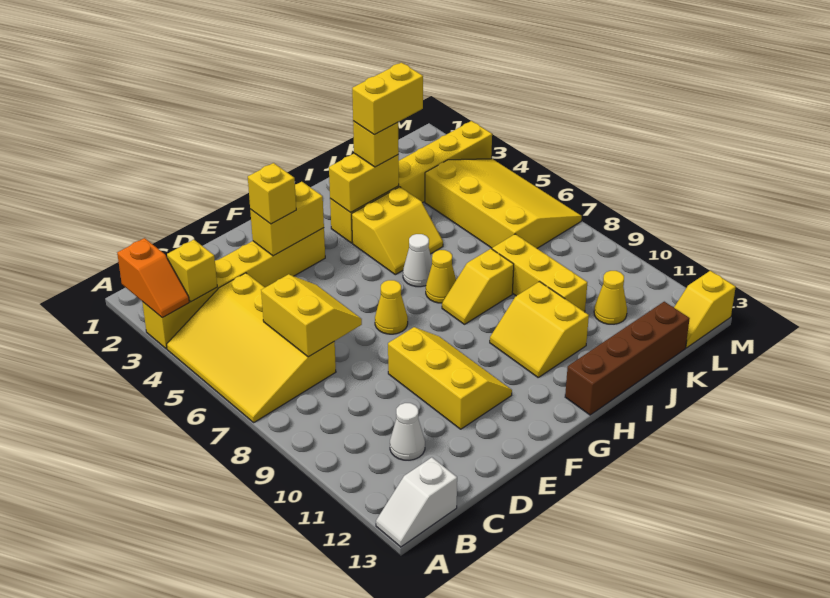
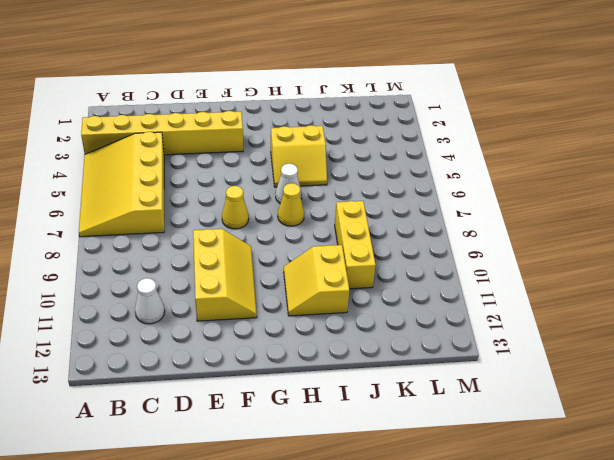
none -> white slope A13:B13 level 1 top B
none -> yellow brick H3:M3 level 1
none -> yellow slope H8:I8 level 1 top I

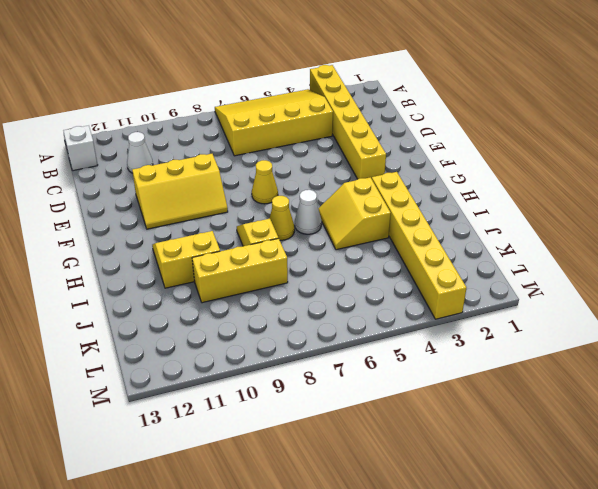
none -> brown brick H13:K13 level 1
none -> yellow slope K4:M7 level 1 top K
none -> yellow cone K11 level 1

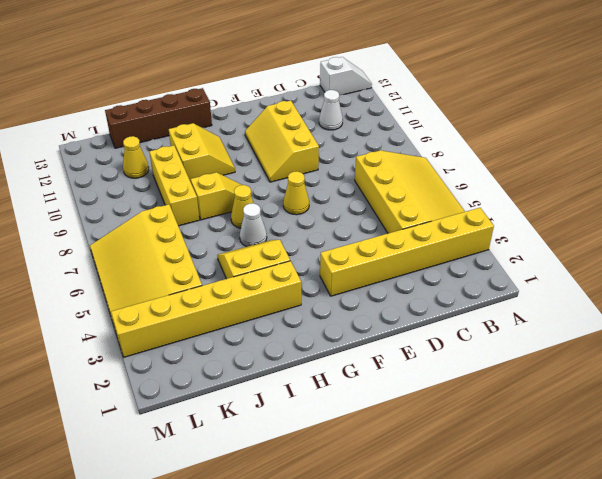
none -> yellow slope L13:M13 level 1 top M
none -> orange slope A2:A3 level 2 top 2
none -> yellow brick B3 level 2

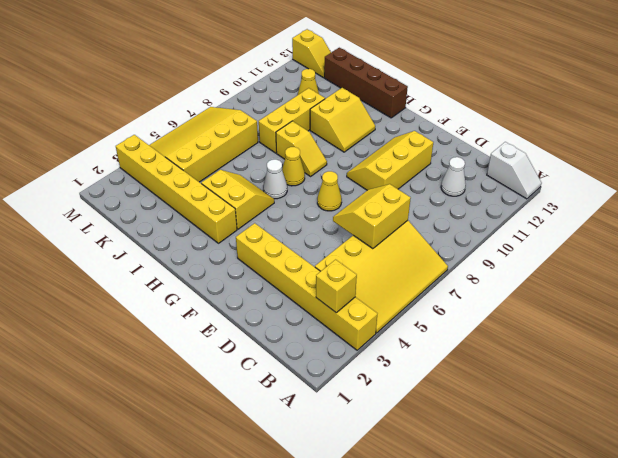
none -> orange slope A2:A3 level 2 top 2
none -> yellow brick E3:F3 level 2
none -> yellow brick H3:I3 level 2

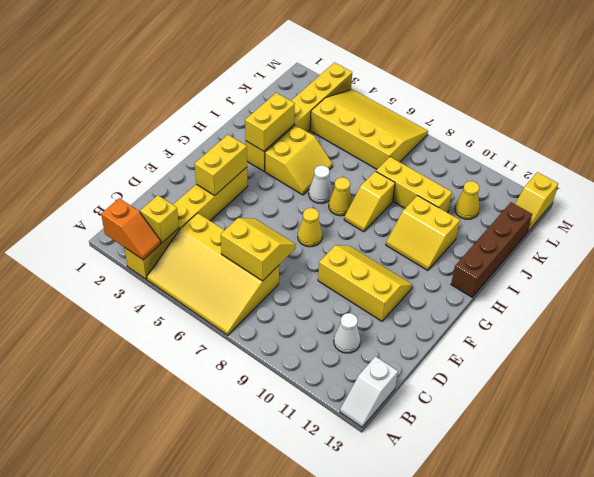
none -> yellow brick E3 level 3
none -> yellow brick I3 level 3
none -> yellow brick I3:J3 level 4

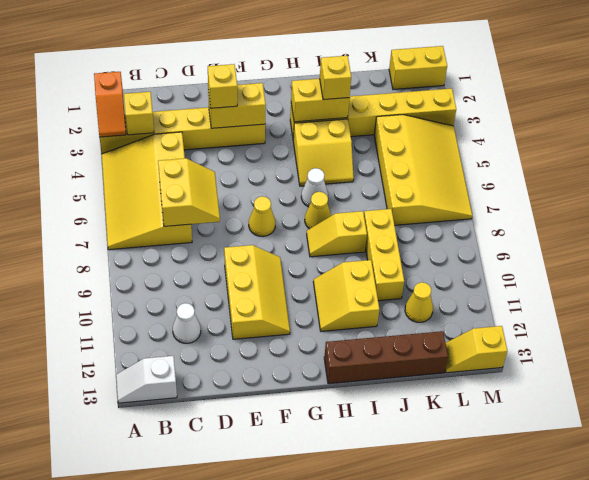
yellow brick L1:M1 level 1 -> yellow brick I3:J3 level 4

